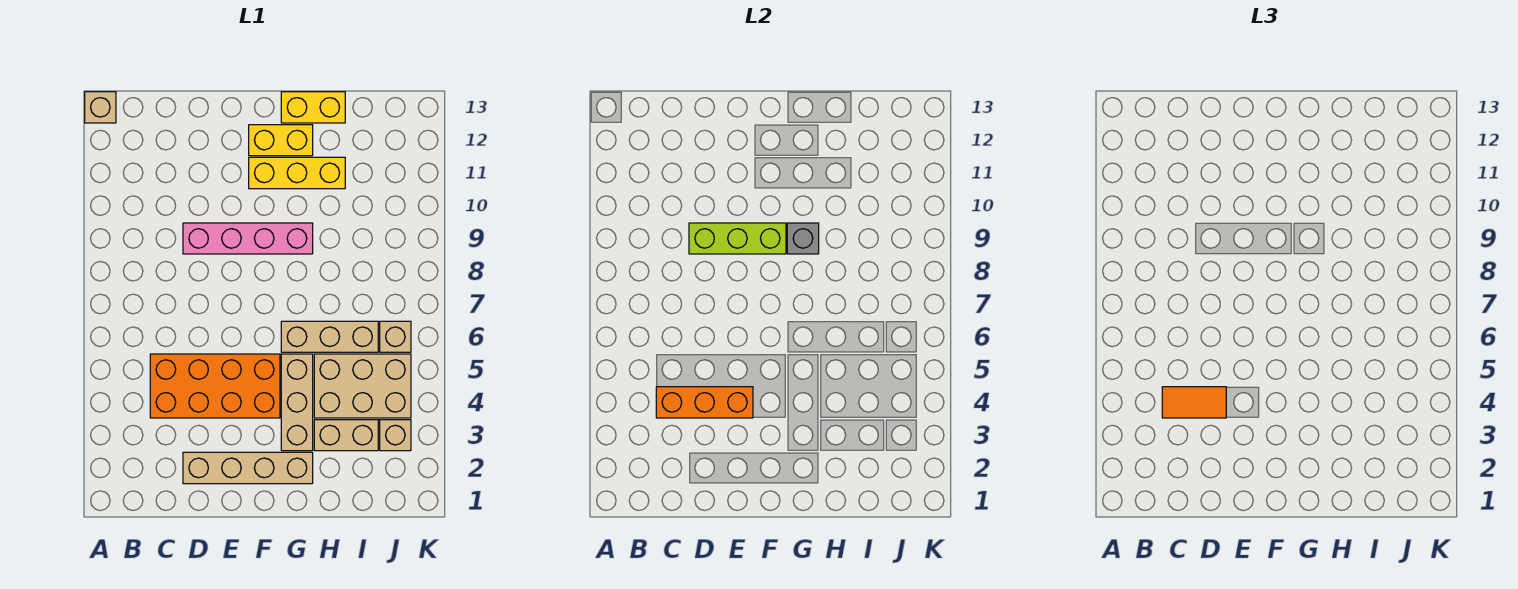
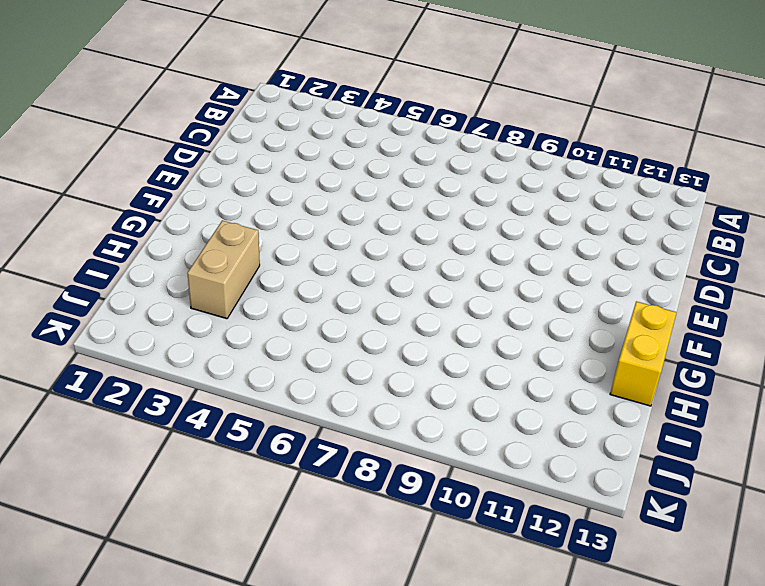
none -> tan brick A13 level 1
none -> orange brick C4:F5 level 1
none -> tan brick D2:G2 level 1

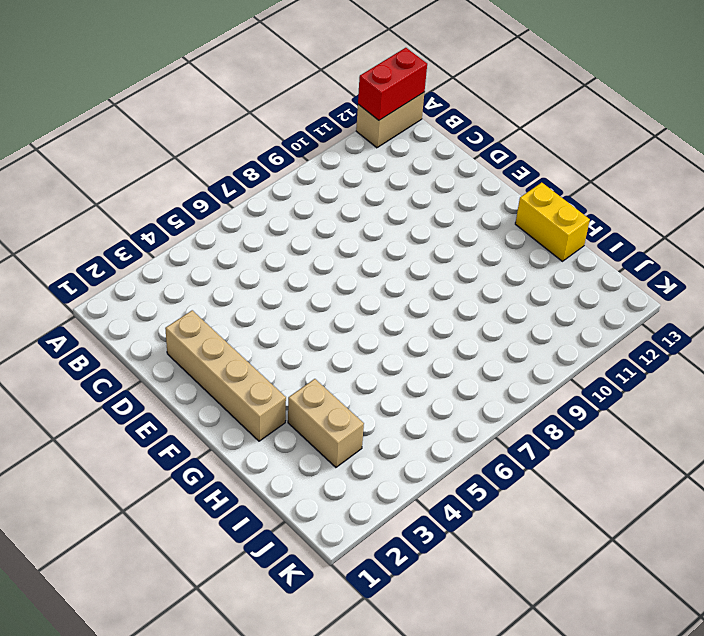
tan brick A12:A13 level 1 -> tan brick A13 level 1
red brick A12:A13 level 2 -> none
none -> orange brick C4:F5 level 1
none -> pink brick D9:G9 level 1
none -> yellow brick F11:H11 level 1

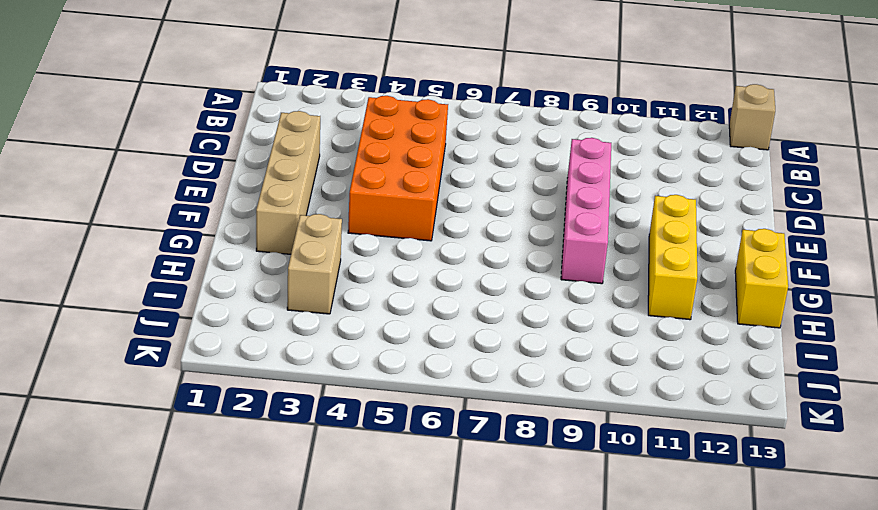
none -> yellow brick F12:G12 level 1
none -> tan brick G3:G5 level 1
none -> tan brick G6:I6 level 1

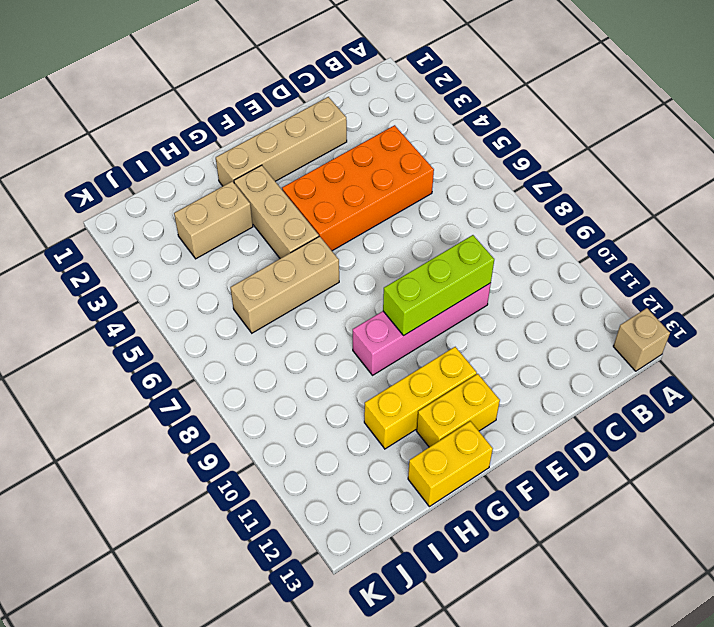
none -> tan brick H4:J5 level 1
none -> tan brick J3 level 1
none -> tan brick J6 level 1

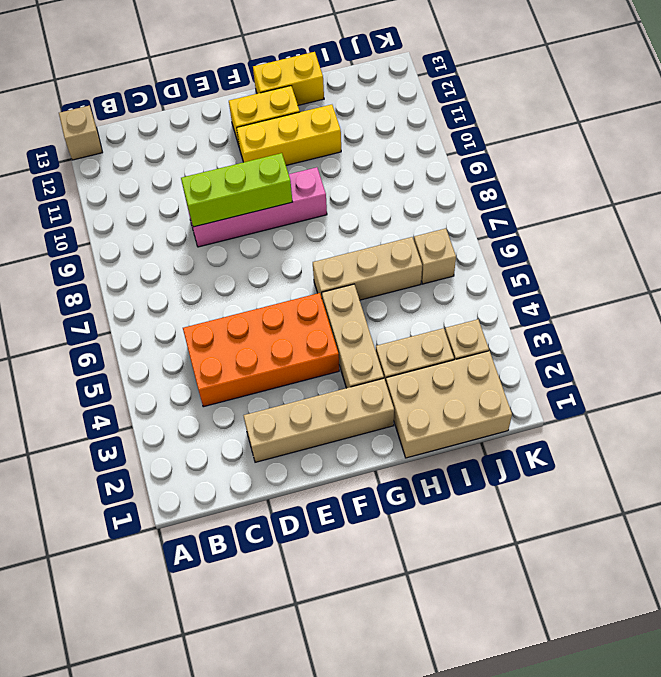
tan brick H1:J2 level 1 -> tan brick H4:J5 level 1
none -> orange brick C4:E4 level 2
none -> grey brick G9 level 2
none -> orange tile C4:D4 level 3

